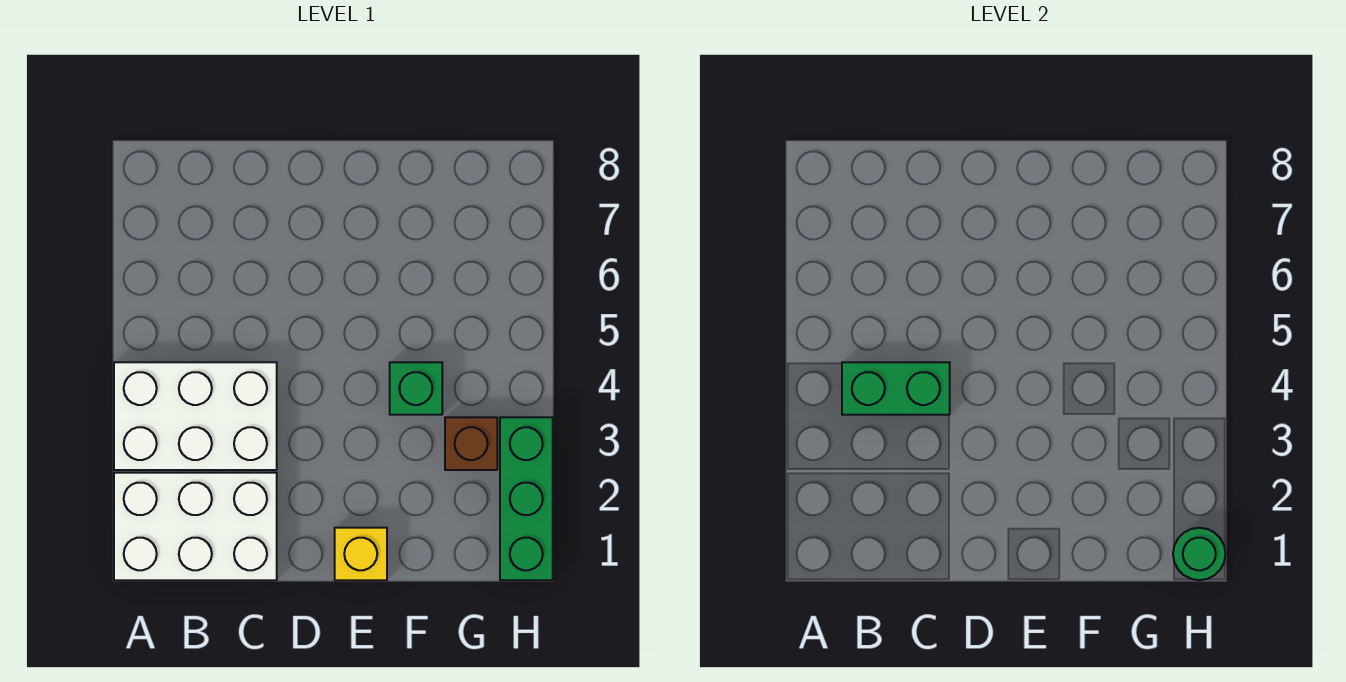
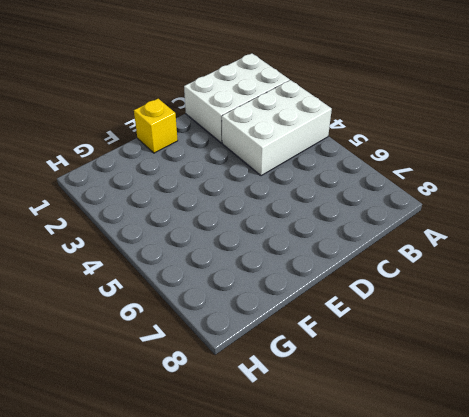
none -> green brick F4 level 1
none -> brown brick G3 level 1

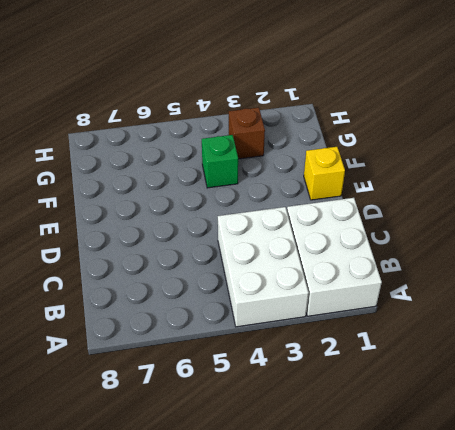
none -> green brick H1:H3 level 1
none -> green brick B4:C4 level 2

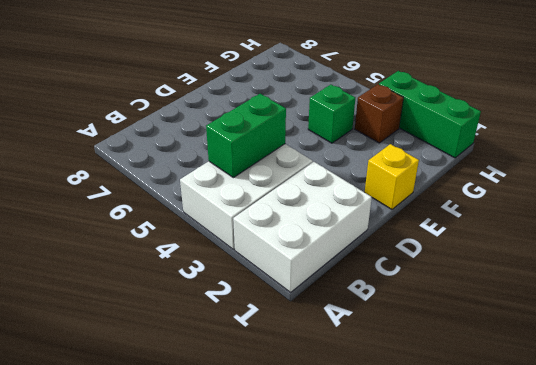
none -> green round brick H1 level 2

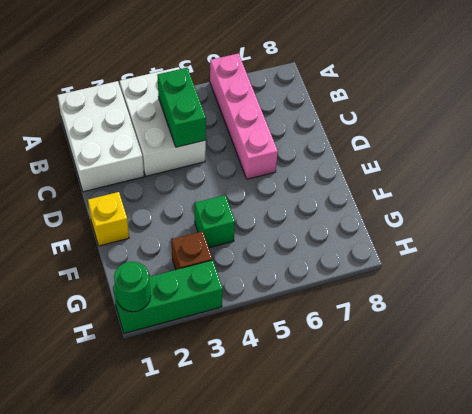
pink brick A6:D6 level 1 -> none

